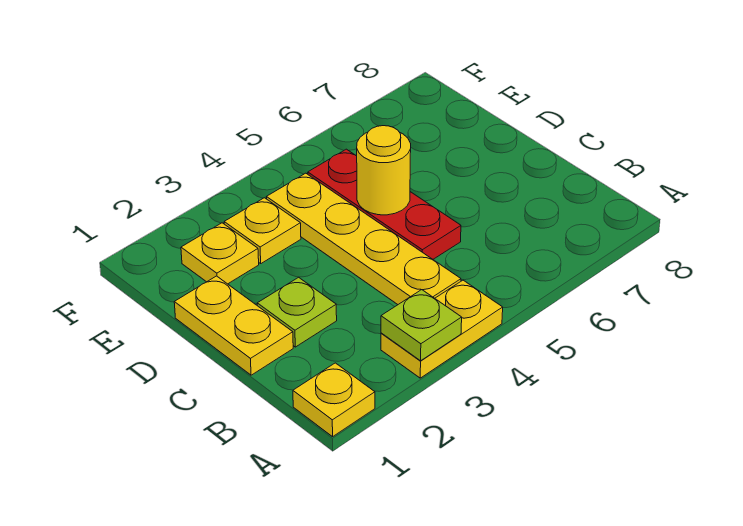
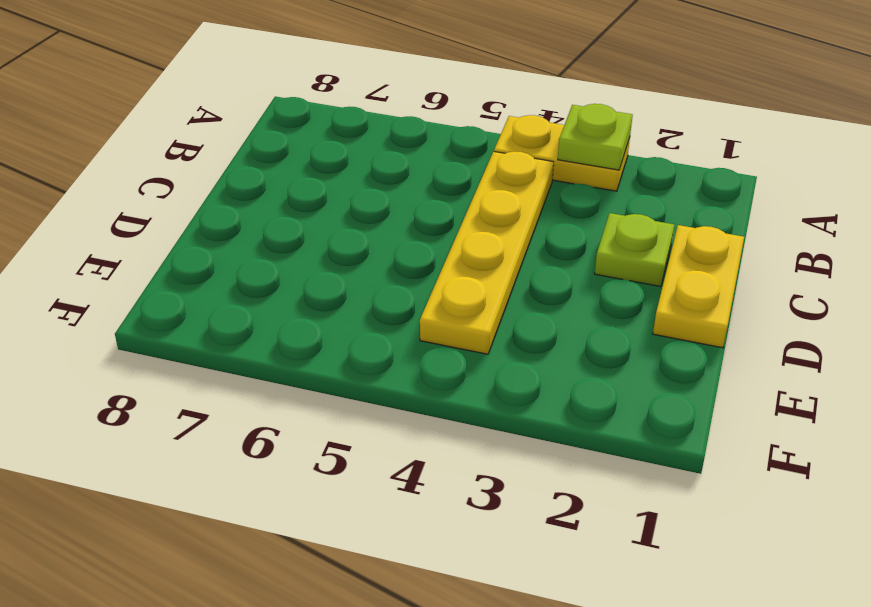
none -> yellow plate A1 level 1
none -> red plate C5:E5 level 1

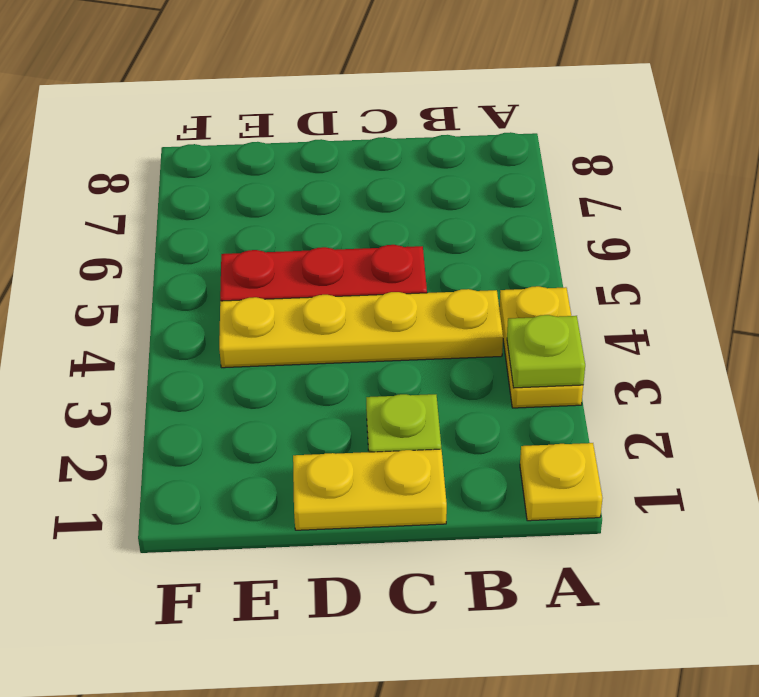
none -> yellow plate E2 level 1
none -> yellow plate E3 level 1

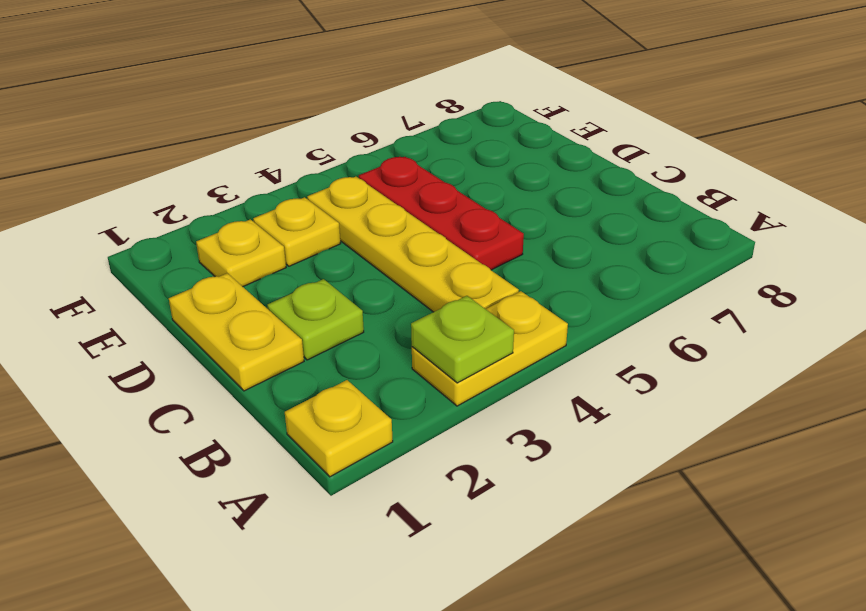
none -> yellow round brick D5 level 2

